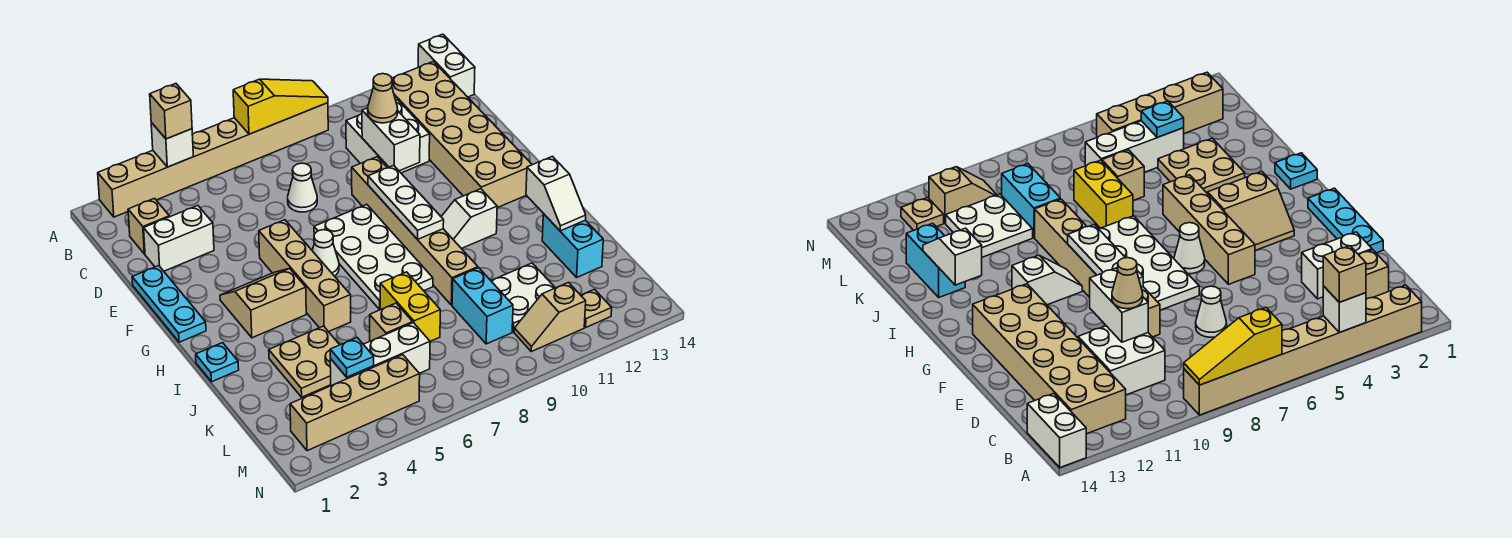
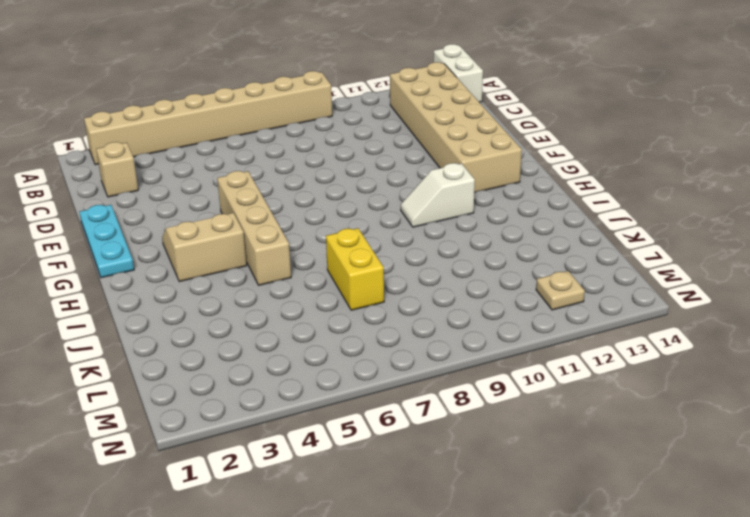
none -> white brick C10:D11 level 1
none -> white brick D2:D3 level 1
none -> white cone D7 level 1
none -> tan brick E9:J9 level 1

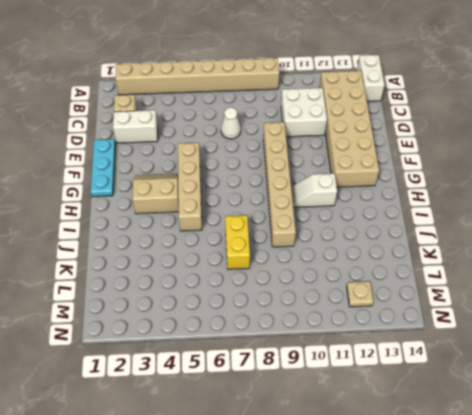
none -> white plate F7:I8 level 1
none -> white cone G6 level 1
none -> cyan plate I1 level 1
none -> tan plate J3:K4 level 1

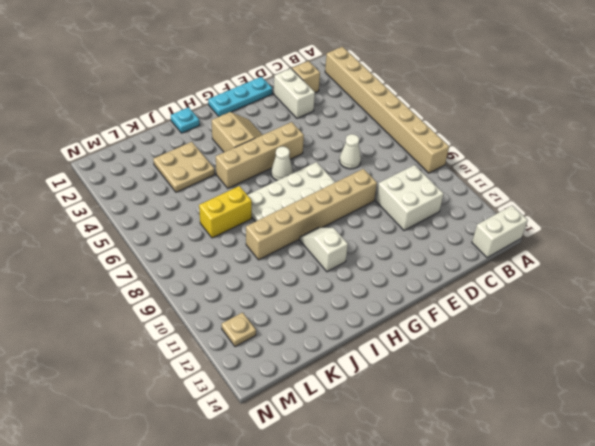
none -> tan brick B12:G13 level 1
none -> cyan brick J13:K13 level 1
none -> tan brick K6 level 1
none -> cyan brick K9:L9 level 1

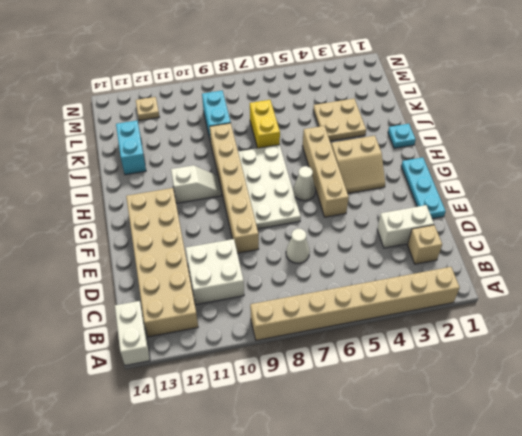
none -> tan brick K6 level 1
none -> white plate K10:L11 level 1
none -> white brick L4:L6 level 1
none -> tan brick M2:M5 level 1

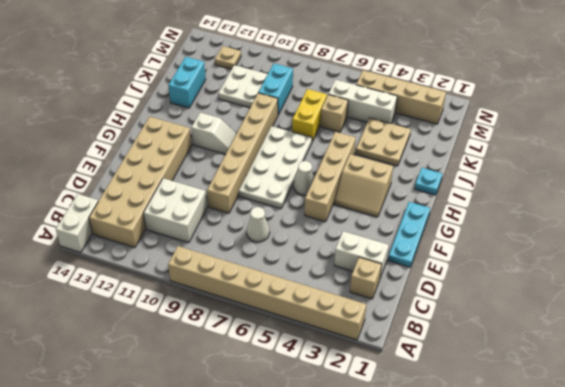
none -> tan slope M10:M11 level 1 top 11
none -> white brick A4 level 2
none -> yellow slope A7:A9 level 2 top 7
none -> white brick D10:E10 level 2

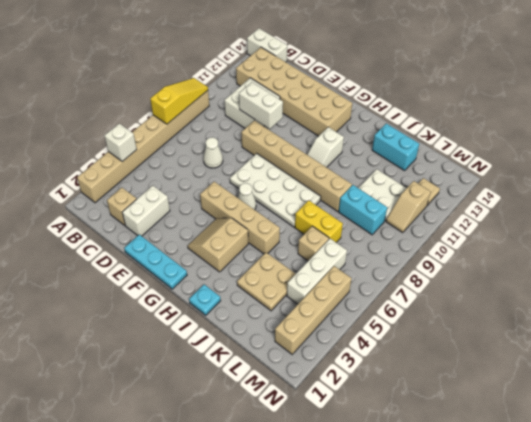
none -> white plate F9:H9 level 2
none -> white slope I13:J13 level 2 top I
none -> cyan plate L4 level 2
none -> tan brick A4 level 3

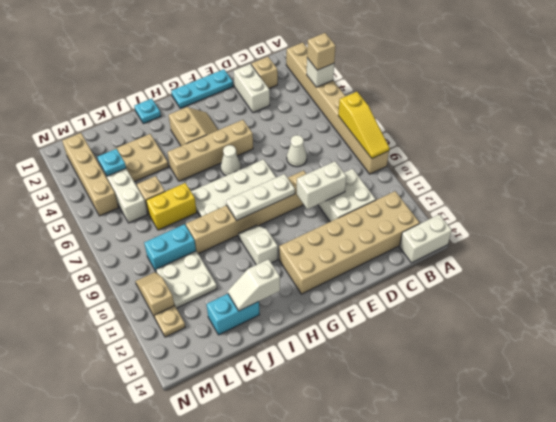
none -> tan cone D10 level 3

